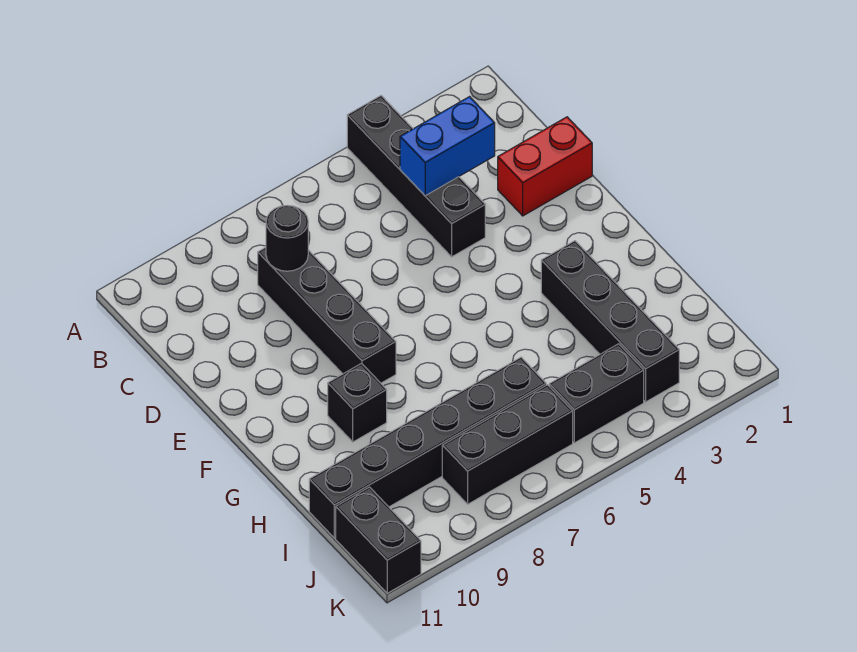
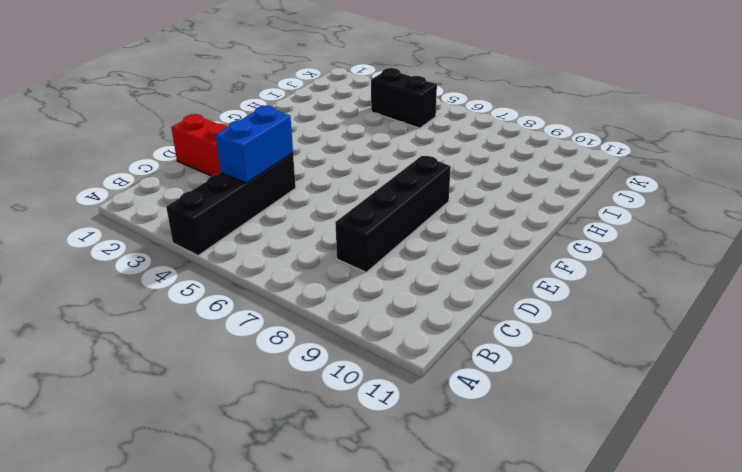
blue brick C4:D4 level 2 -> blue brick C3:C4 level 2
none -> black brick G3:J3 level 1
none -> black brick G9 level 1

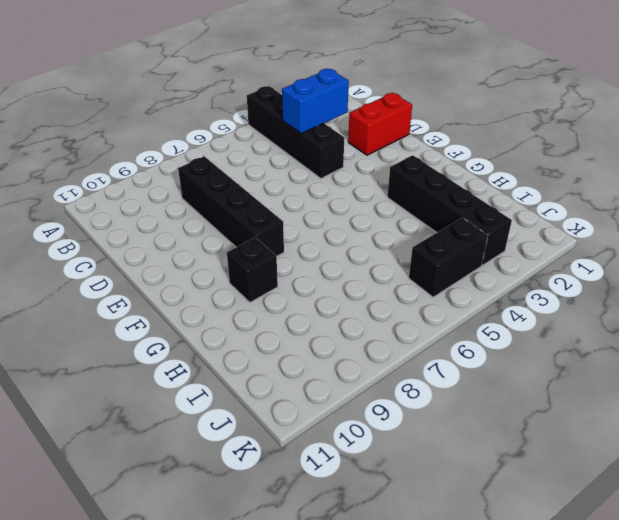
none -> black brick I6:I11 level 1
none -> black brick J6:J8 level 1

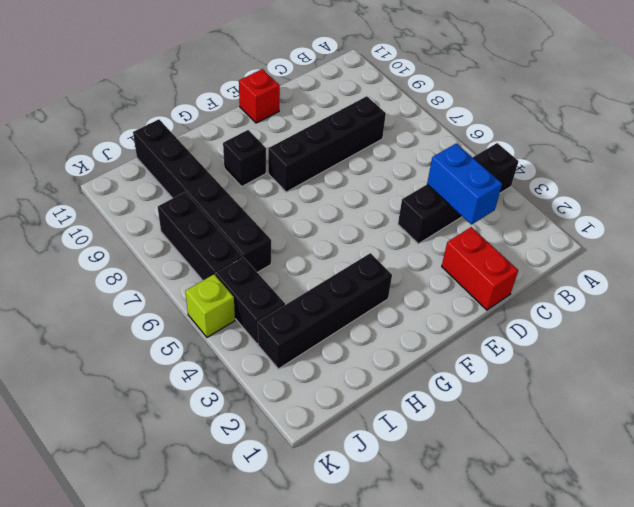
red brick E11 level 1 -> none
lime brick K5 level 1 -> none
none -> black brick J11:K11 level 1
none -> black round brick C8 level 2

